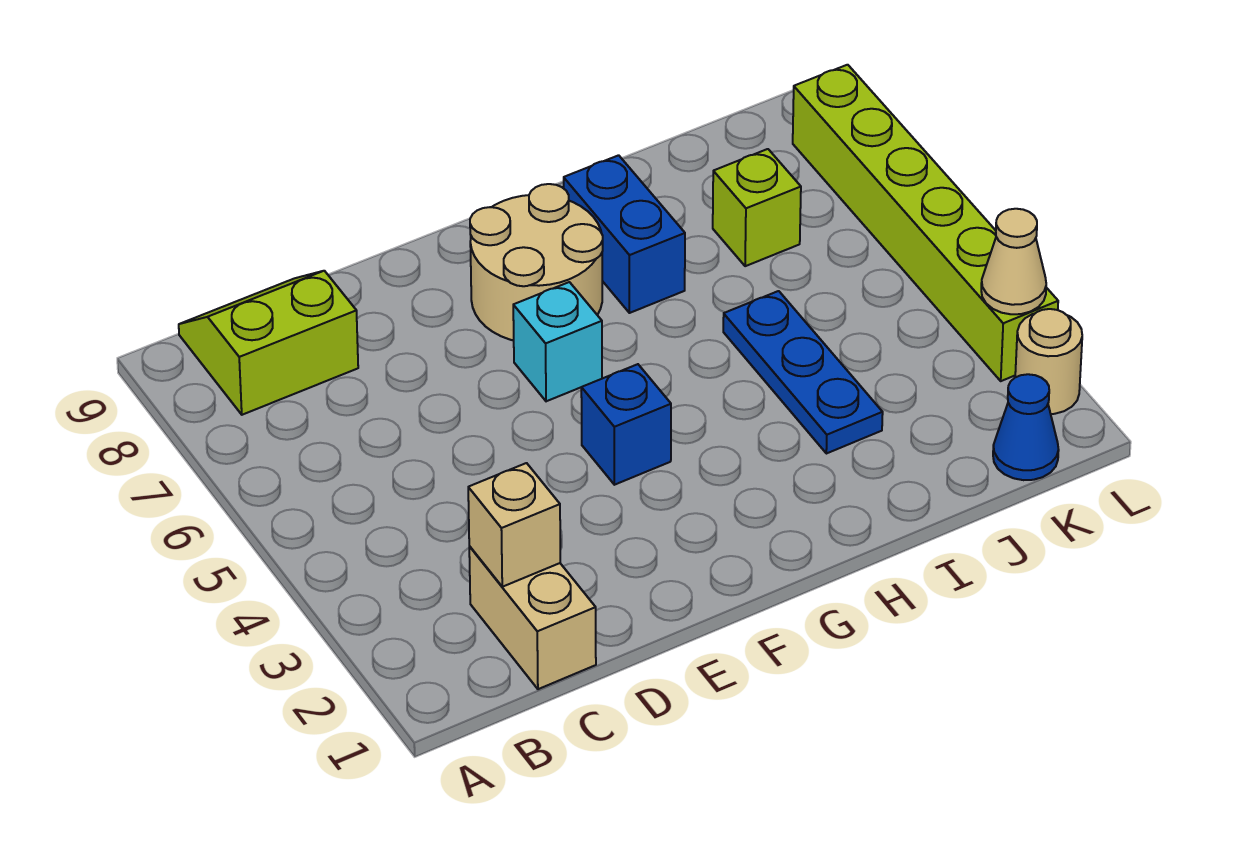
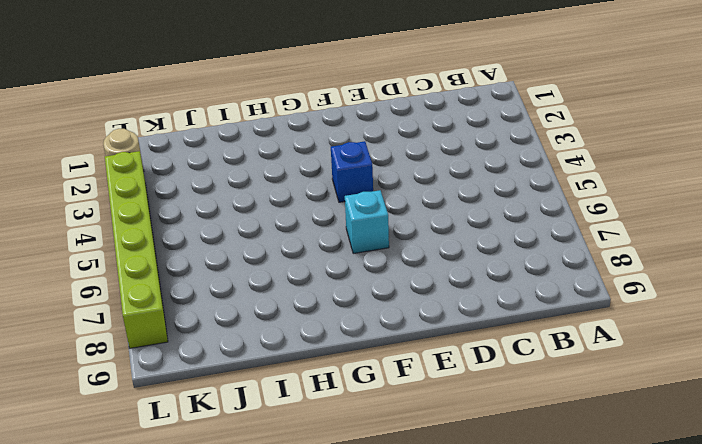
none -> lime slope B8:C9 level 1 top 8
none -> tan brick C1:C2 level 1
none -> tan round brick F7:G8 level 1

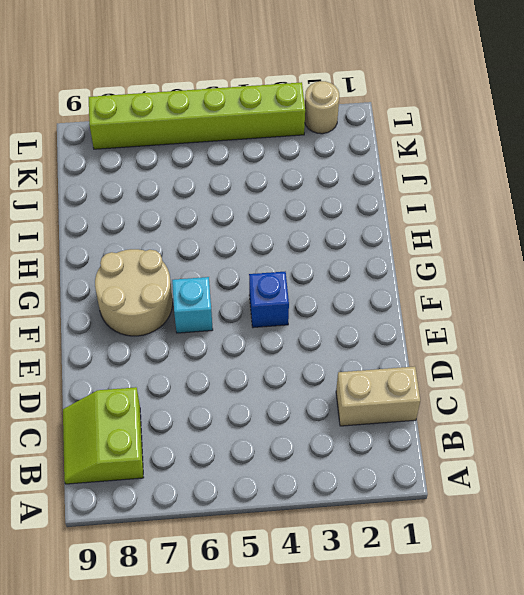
none -> blue brick H7:H8 level 1
none -> blue plate I3:I5 level 1
none -> lime brick J7 level 1

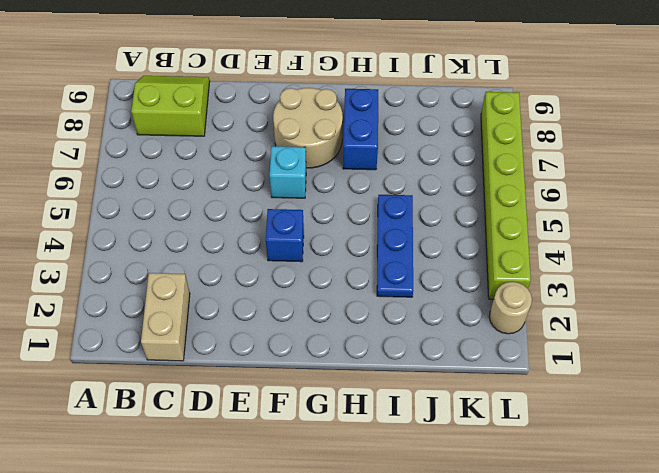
none -> lime brick J7 level 1
none -> blue cone K1 level 1
none -> tan brick C2 level 2

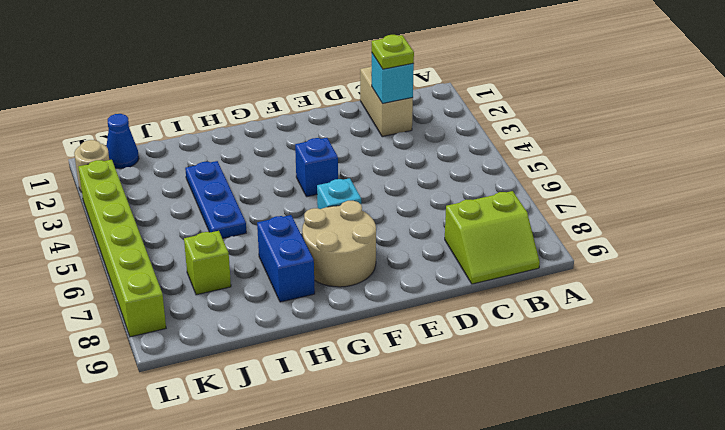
cyan brick C2 level 2 -> tan brick C2 level 2
lime plate C2 level 3 -> none
none -> tan cone L3 level 2

